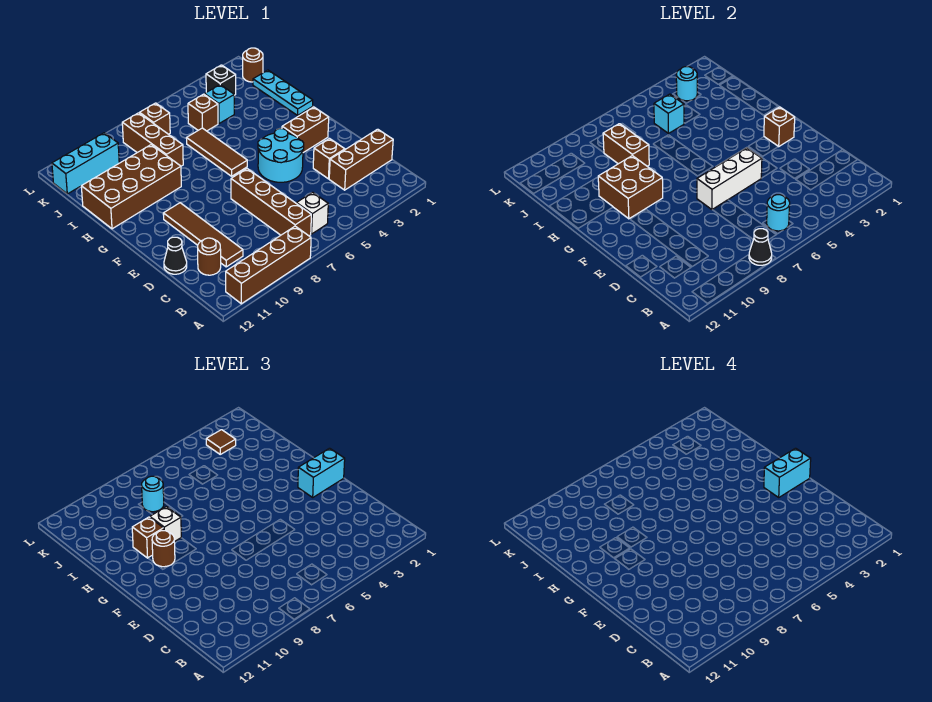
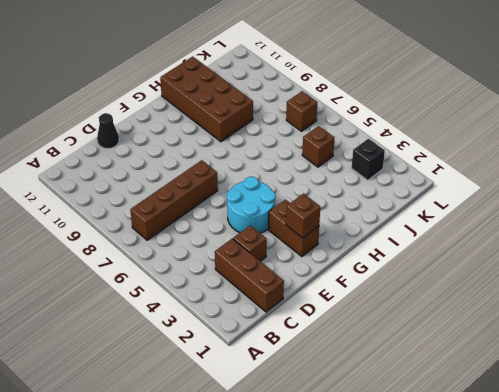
none -> brown brick A8:A11 level 1
none -> white brick B6 level 1
none -> brown tile C10:F10 level 1
none -> brown round brick C11 level 1

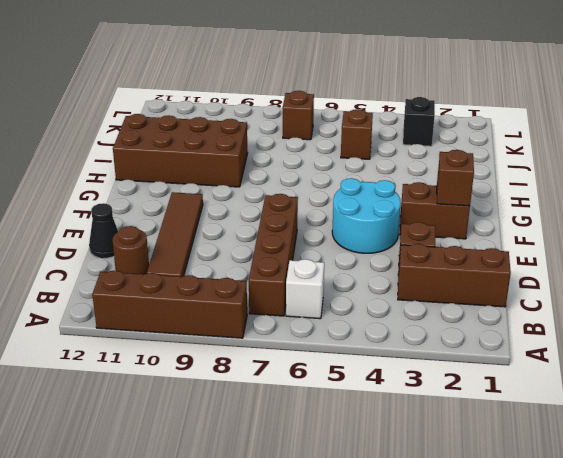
none -> brown tile G6:I6 level 1
none -> cyan plate H1:J1 level 1
none -> brown brick I8:K8 level 1
none -> cyan brick J4 level 1

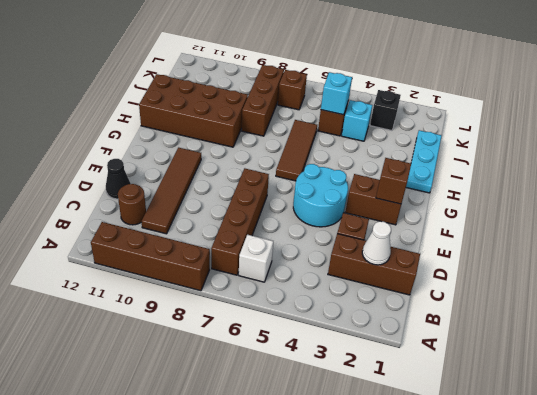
white cone C2 level 2 -> none
none -> brown round brick K1 level 1
none -> cyan brick K10:K12 level 1
none -> black cone A8 level 2
none -> cyan round brick B6 level 2

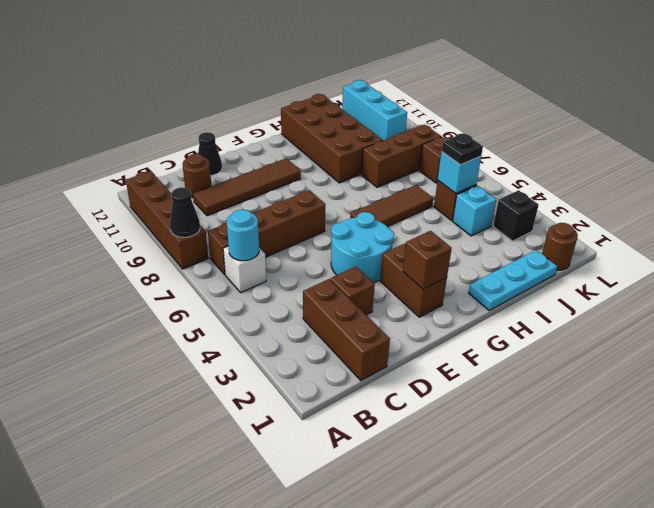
black plate J5 level 3 -> none
none -> white brick E5:E7 level 2
none -> brown brick G9:H10 level 2
none -> brown brick I8:J8 level 2
none -> cyan round brick K3 level 2

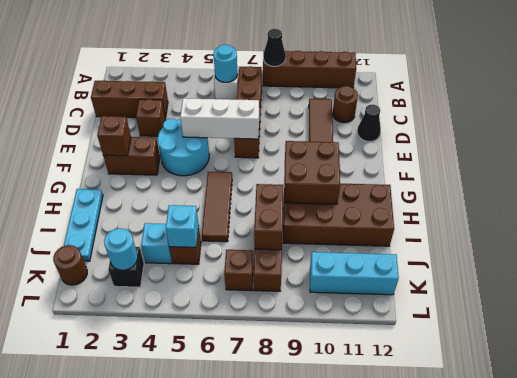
none -> cyan brick F1:F2 level 3
none -> brown round brick G10 level 3
none -> white brick H9 level 3
none -> brown brick H10 level 3

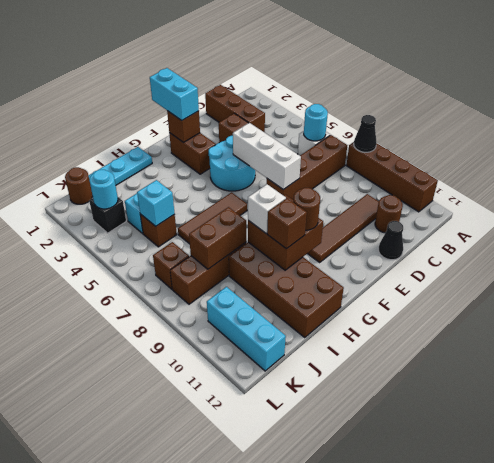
none -> cyan round brick J8 level 3
none -> brown tile K3 level 3
none -> cyan brick F1:F2 level 4

